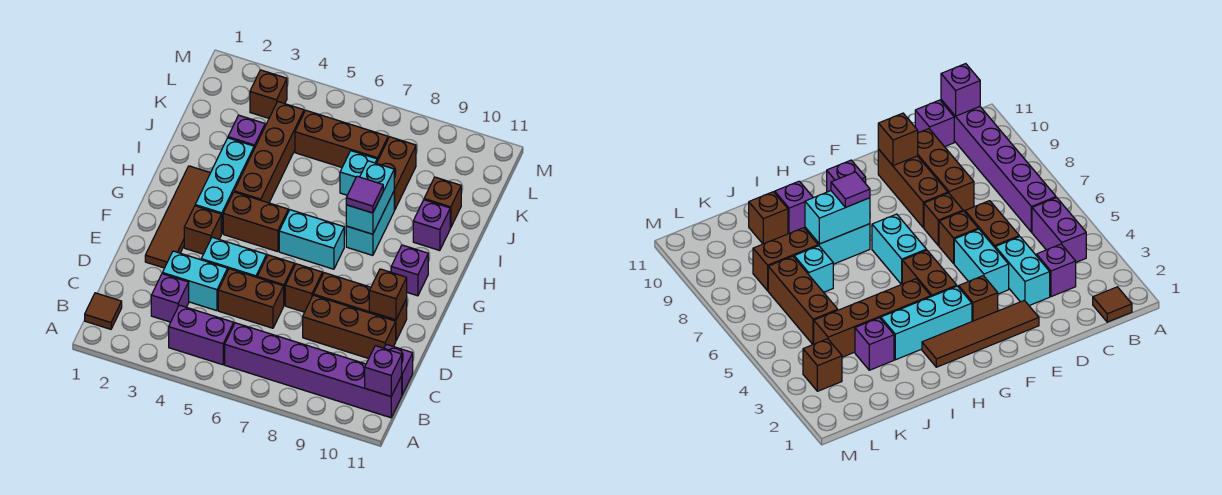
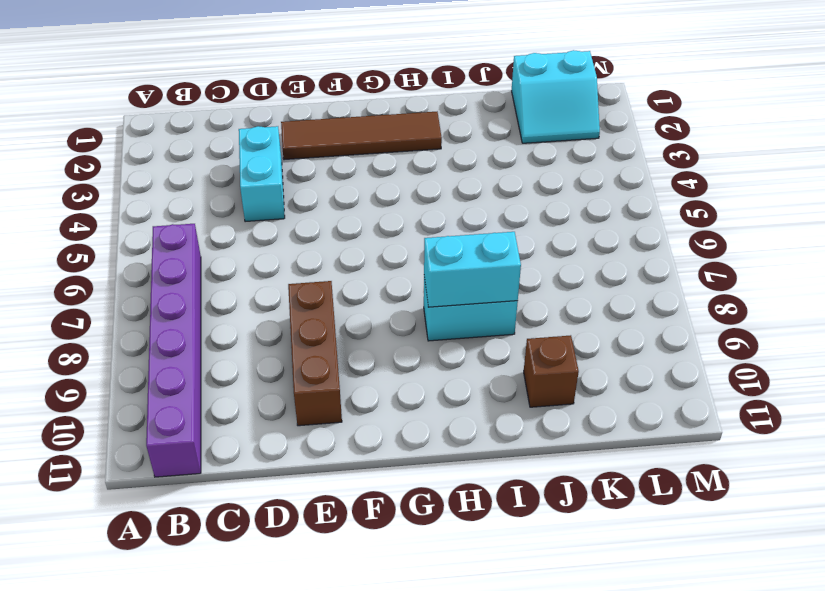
cyan slope K1:L2 level 1 top 1 -> none
none -> brown tile B1 level 1
none -> purple brick B4:B5 level 1
none -> purple brick C3 level 1
none -> purple brick C11 level 1

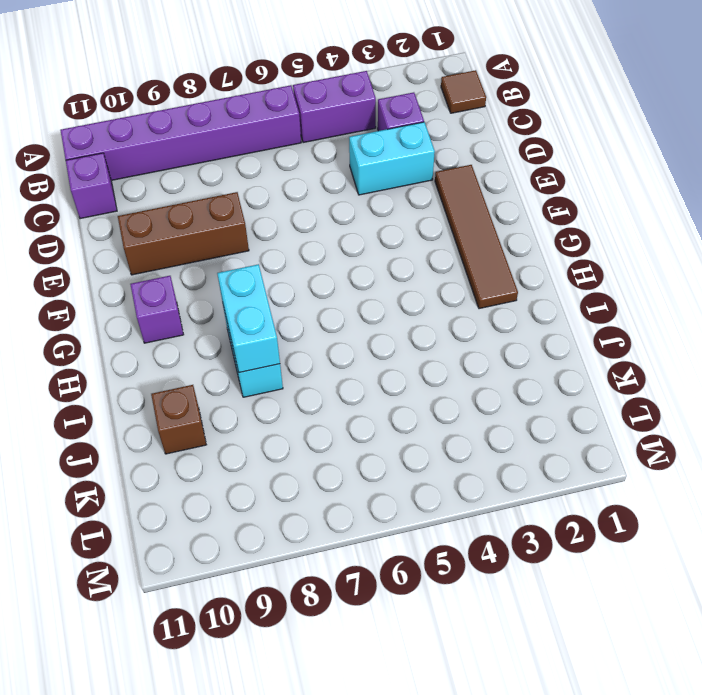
none -> brown brick D5:D6 level 1
none -> brown brick D8:D10 level 1
none -> cyan brick E4:E5 level 1
none -> brown brick E6 level 1

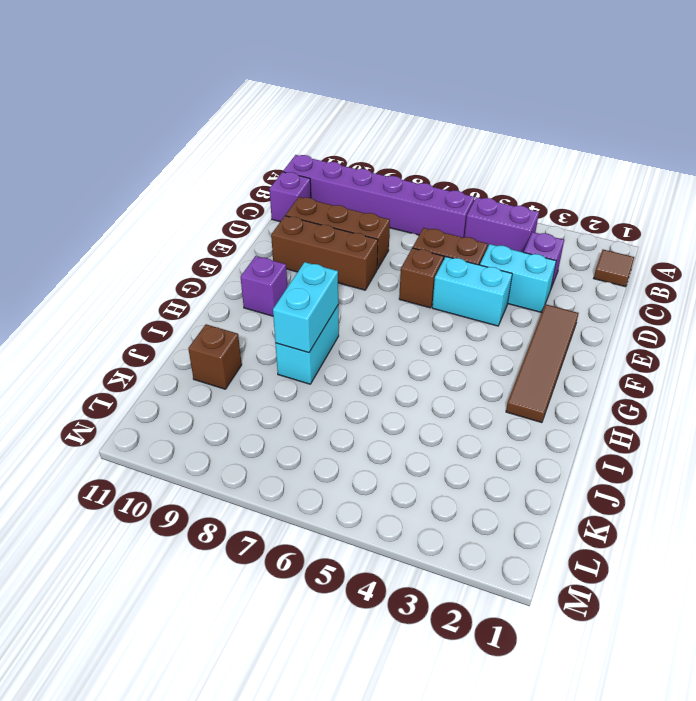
none -> brown brick E7 level 1
none -> brown brick F3 level 1
none -> cyan brick G3:I3 level 1
none -> brown brick G4:G5 level 1

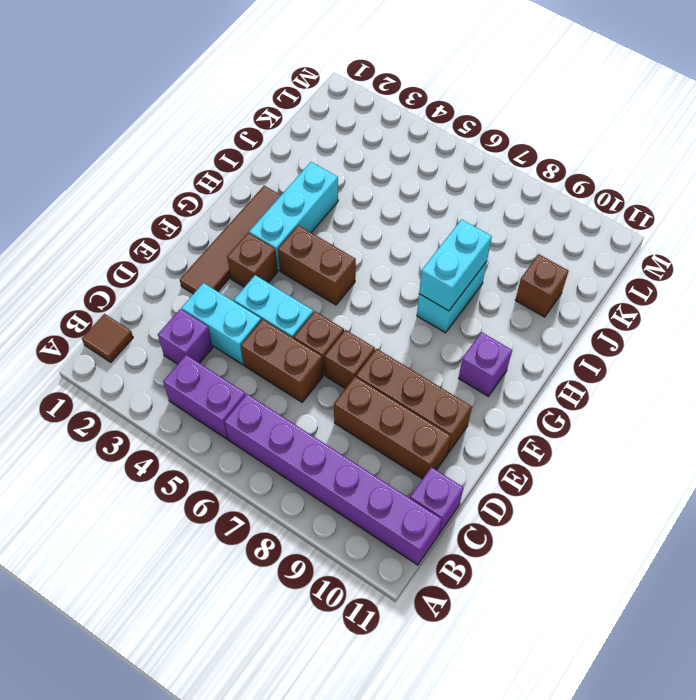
none -> cyan brick G6:G7 level 1
none -> brown brick H4:K4 level 1
none -> purple brick I10 level 1
none -> purple brick J3 level 1

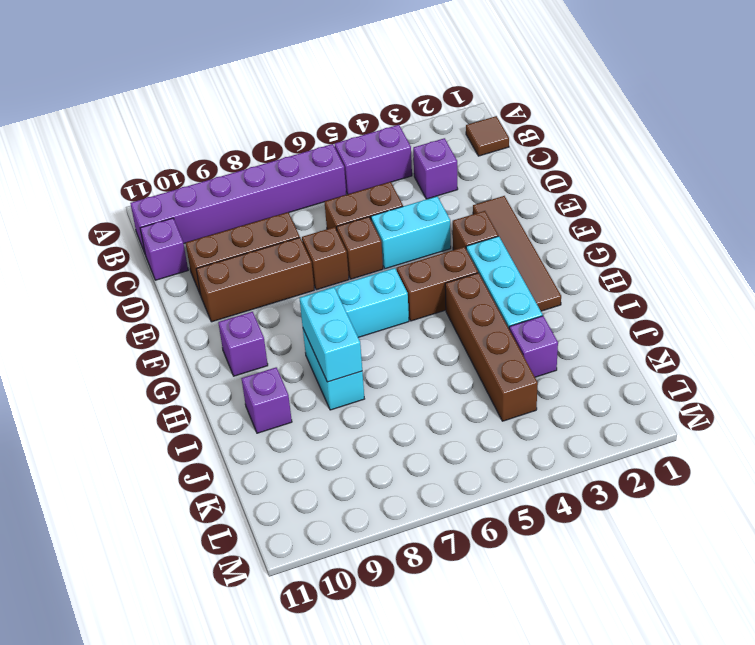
none -> cyan brick D3:D4 level 1
none -> cyan brick J7 level 1
none -> brown brick J8:K8 level 1
none -> brown brick J10 level 1

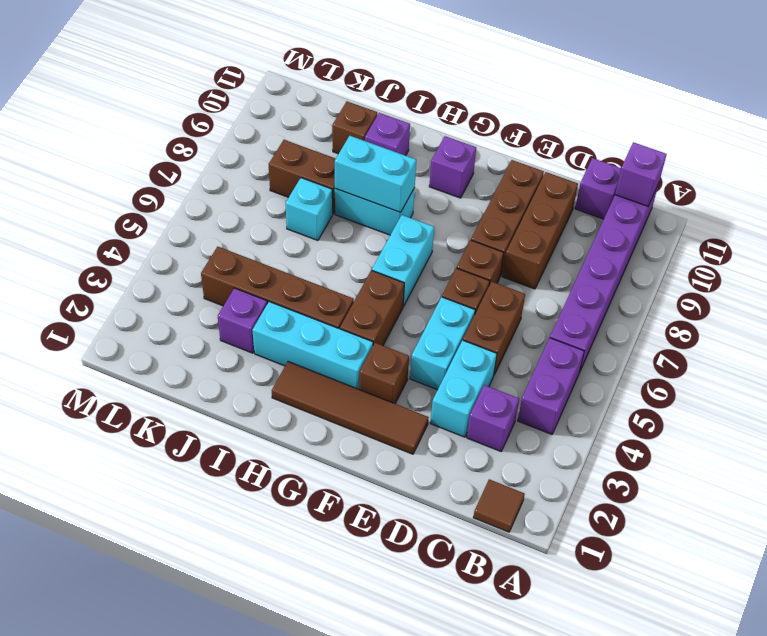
none -> brown brick K5:K7 level 1
none -> brown brick L3 level 1
none -> brown brick E10 level 2
none -> purple tile H8 level 3

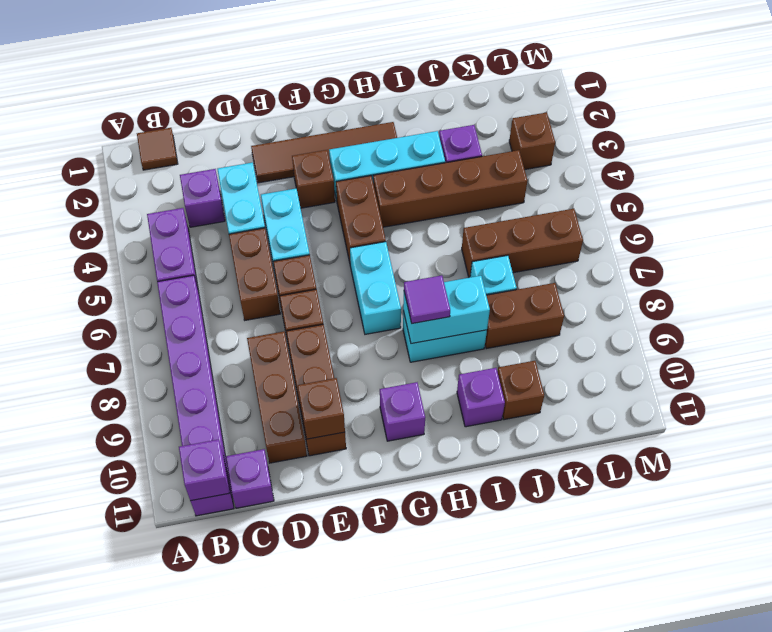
brown brick J6:L6 level 1 -> brown brick K5:K7 level 1

